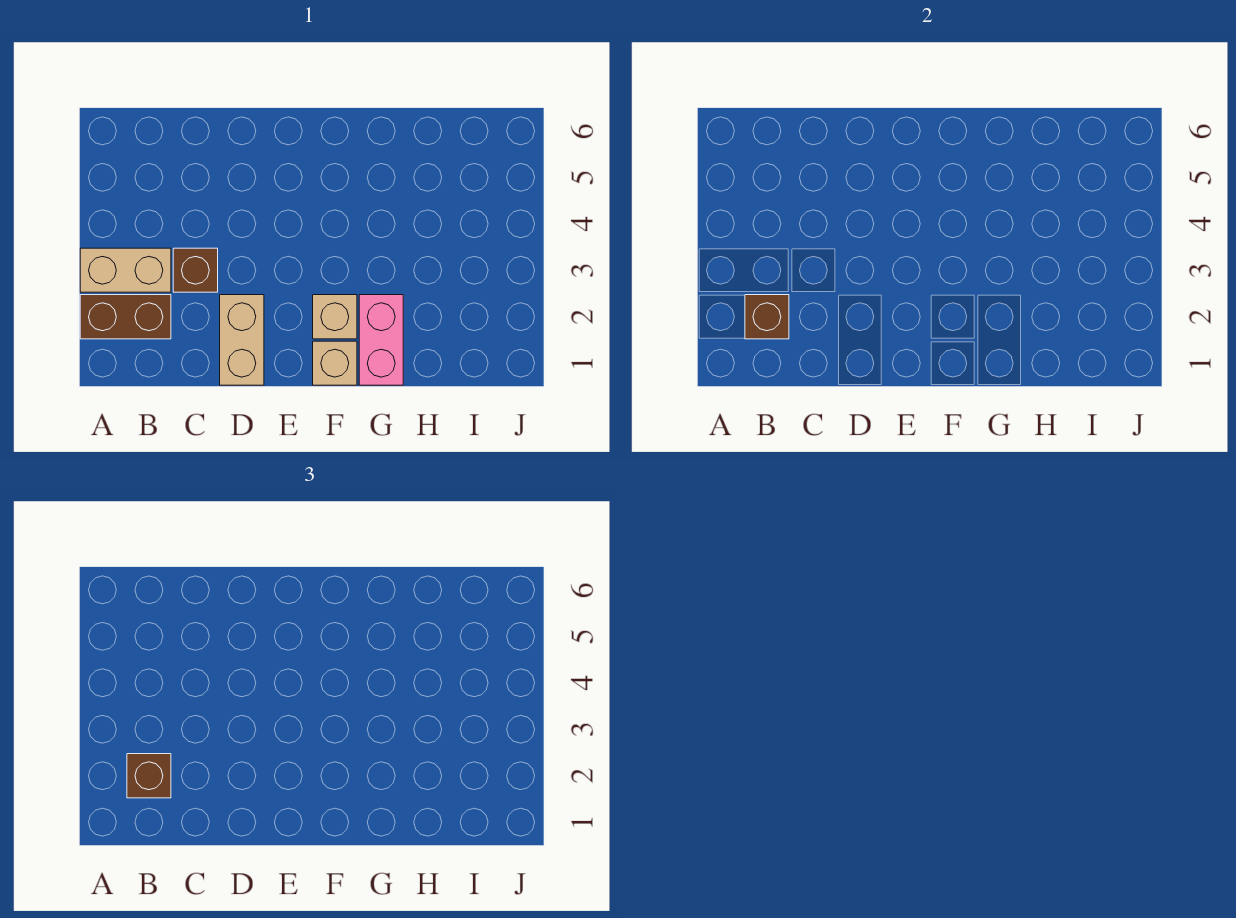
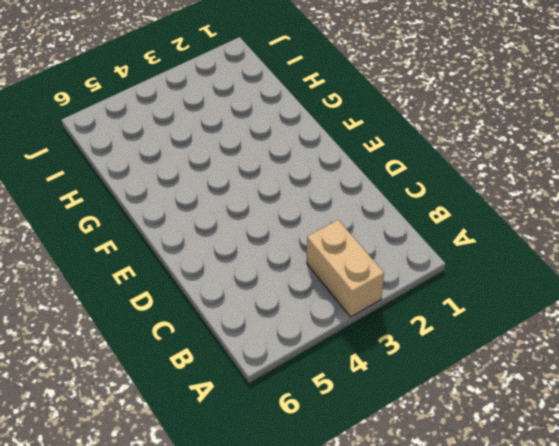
none -> brown brick A2:B2 level 1
none -> brown brick C3 level 1

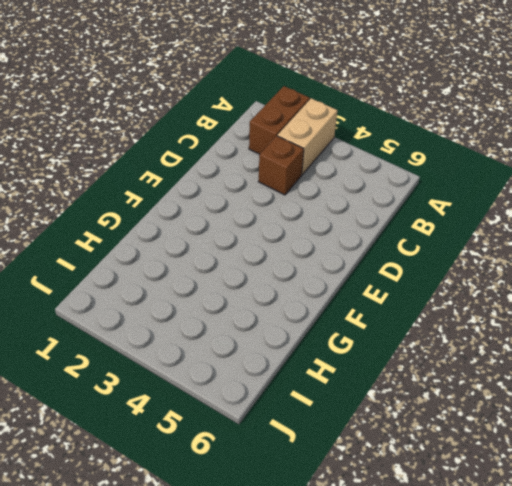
none -> tan brick D1:D2 level 1
none -> tan brick F1 level 1

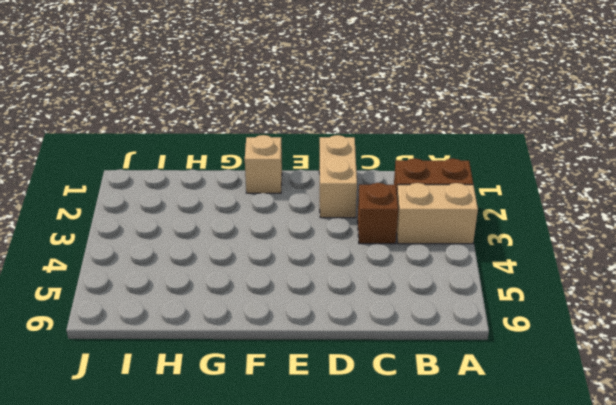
none -> tan brick F2 level 1
none -> pink brick G1:G2 level 1

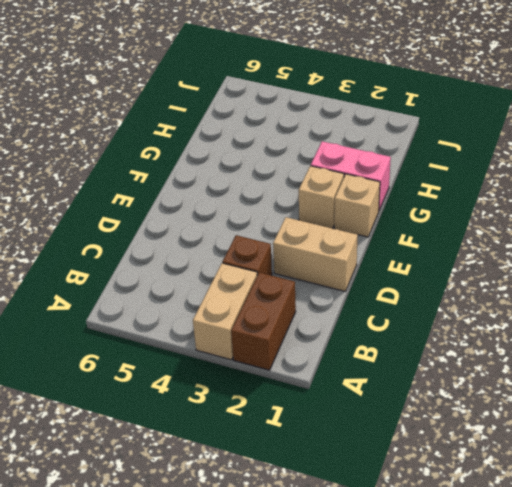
none -> brown brick B2 level 2
none -> brown brick B2 level 3

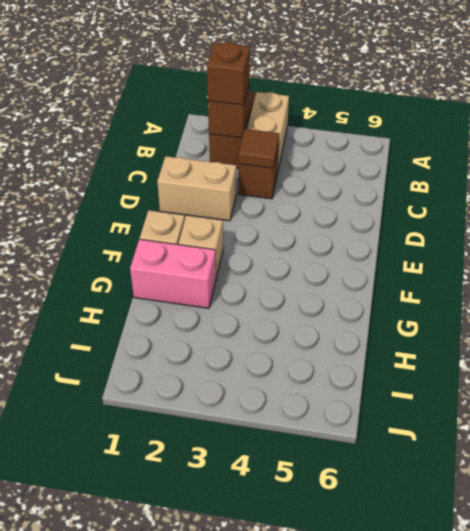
brown tile C3 level 2 -> none

